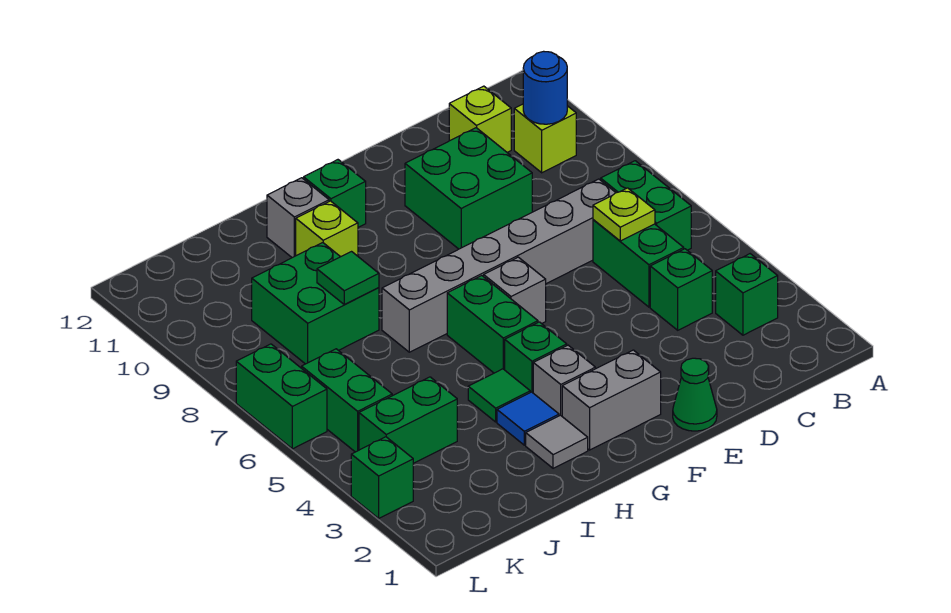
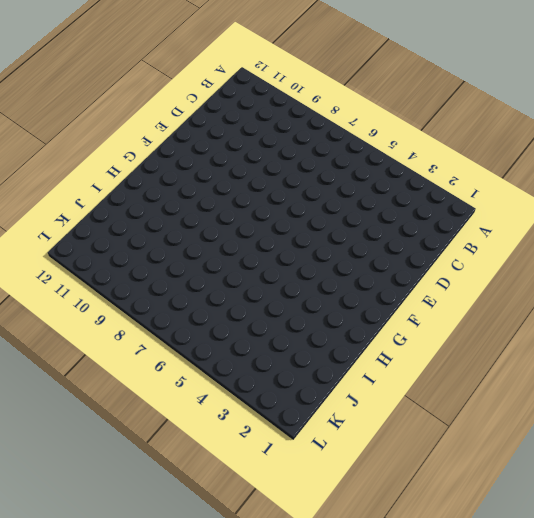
none -> green brick B3 level 1
none -> green brick B6:B7 level 1
none -> lime brick B10 level 1

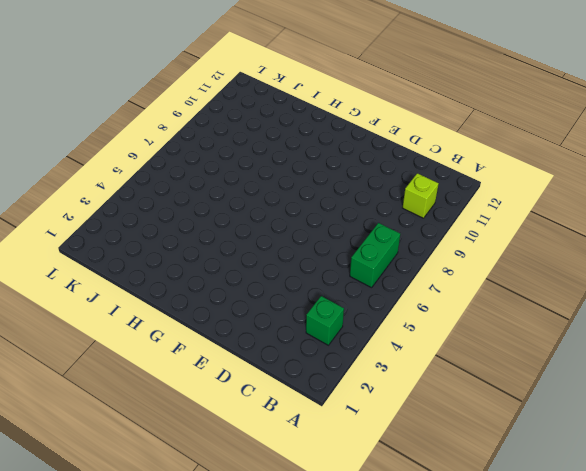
none -> green brick C4 level 1
none -> green brick C5:C6 level 1
none -> grey brick C7:H7 level 1

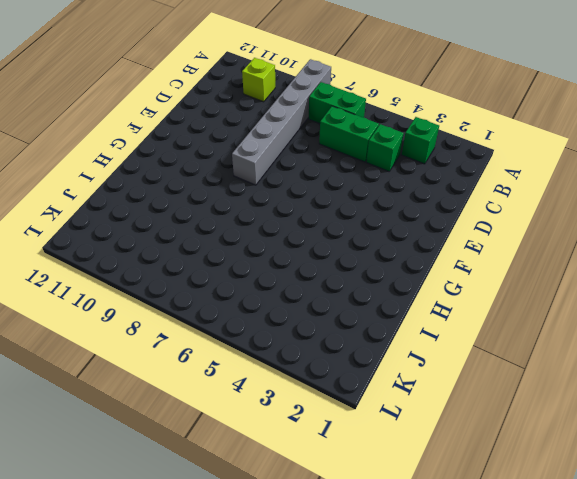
grey brick A8:F8 level 1 -> grey brick C7:H7 level 1
none -> lime brick C11 level 1
none -> green brick D9:E10 level 1
none -> green cone E1 level 1

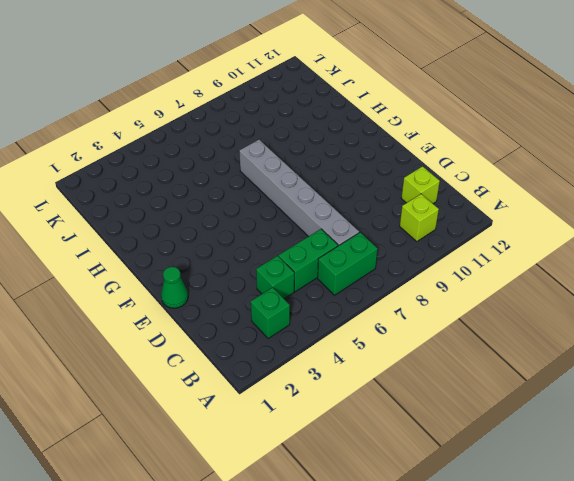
none -> green brick D9:E10 level 1
none -> grey brick F2:G2 level 1
none -> grey brick F6 level 1

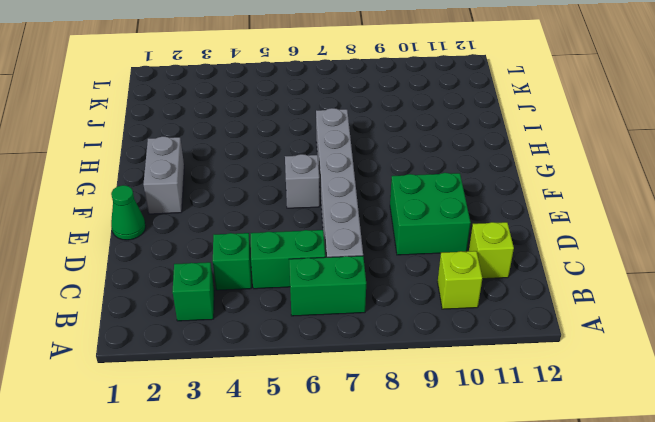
none -> grey brick G3 level 1
none -> green brick G4 level 1
none -> green brick G5:G6 level 1

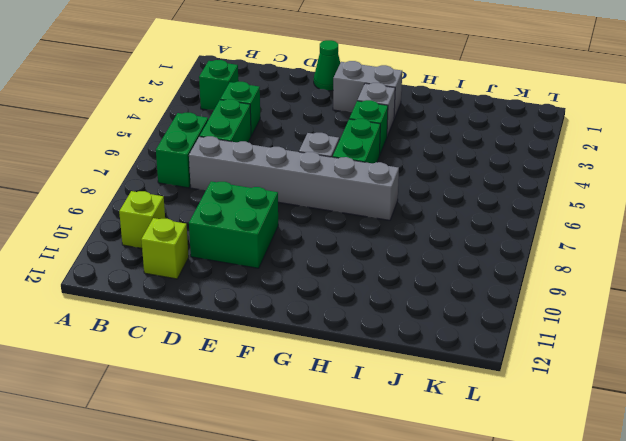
none -> green brick G11 level 1
none -> grey tile H2 level 1
none -> blue tile H3 level 1

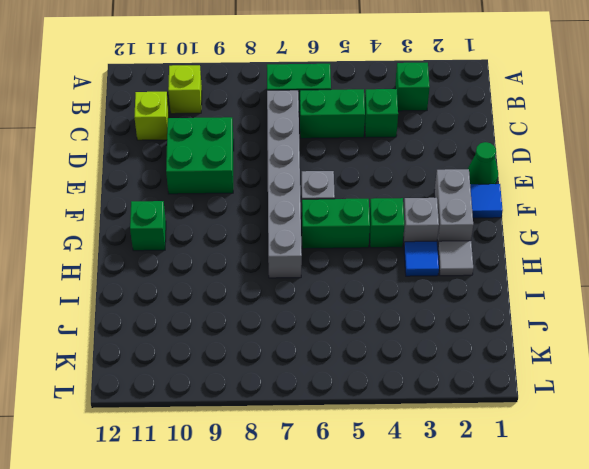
blue tile F1 level 1 -> none
none -> green tile H4 level 1
none -> lime brick H10 level 1
none -> grey brick H11 level 1

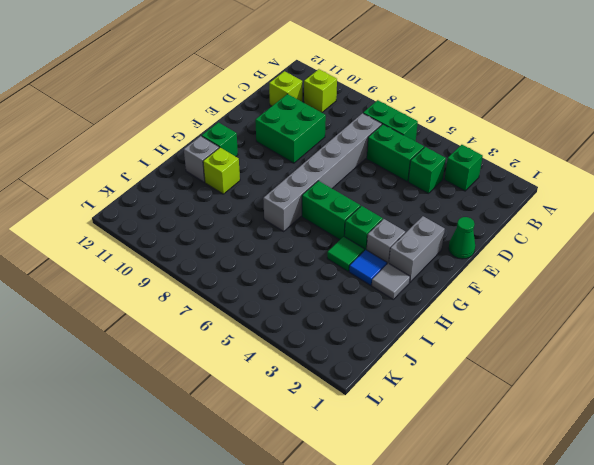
none -> grey brick F6 level 1
none -> green brick I8:J9 level 1
none -> green brick J4:K4 level 1

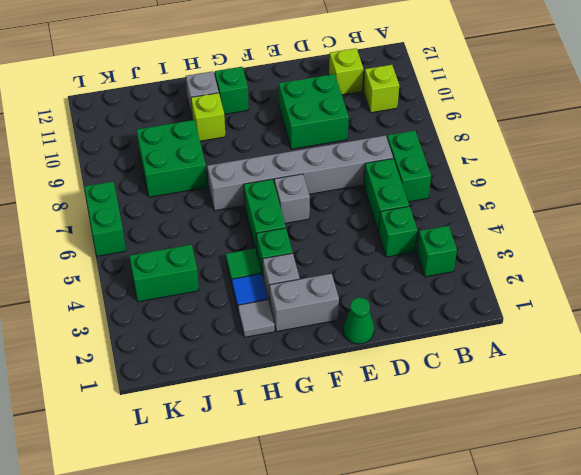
none -> green brick K5:K6 level 1
none -> green brick L3 level 1
none -> blue round brick B10 level 2

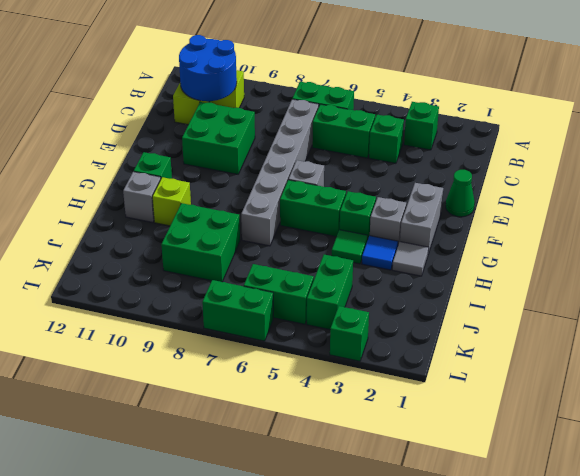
blue round brick B10:C11 level 2 -> blue round brick B10 level 2
none -> lime plate C6 level 2
none -> green tile I8 level 2

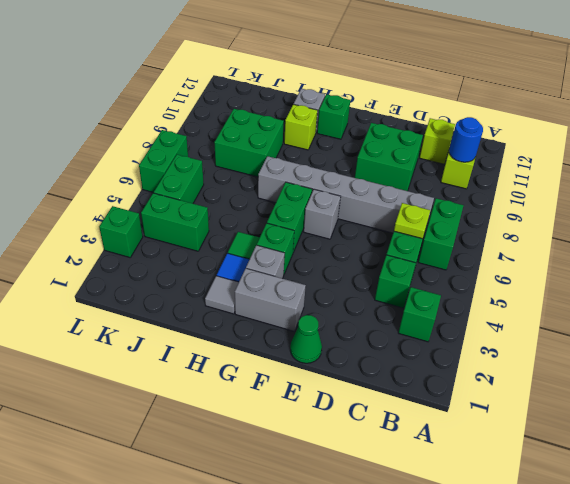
none -> green tile I8 level 2

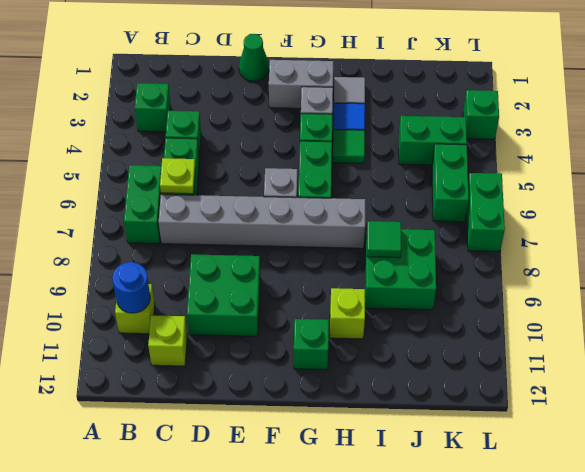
none -> grey brick H11 level 1

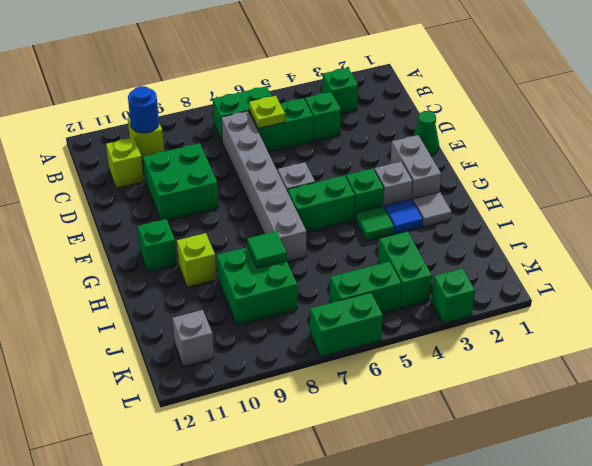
grey brick K11 level 1 -> grey brick H11 level 1

